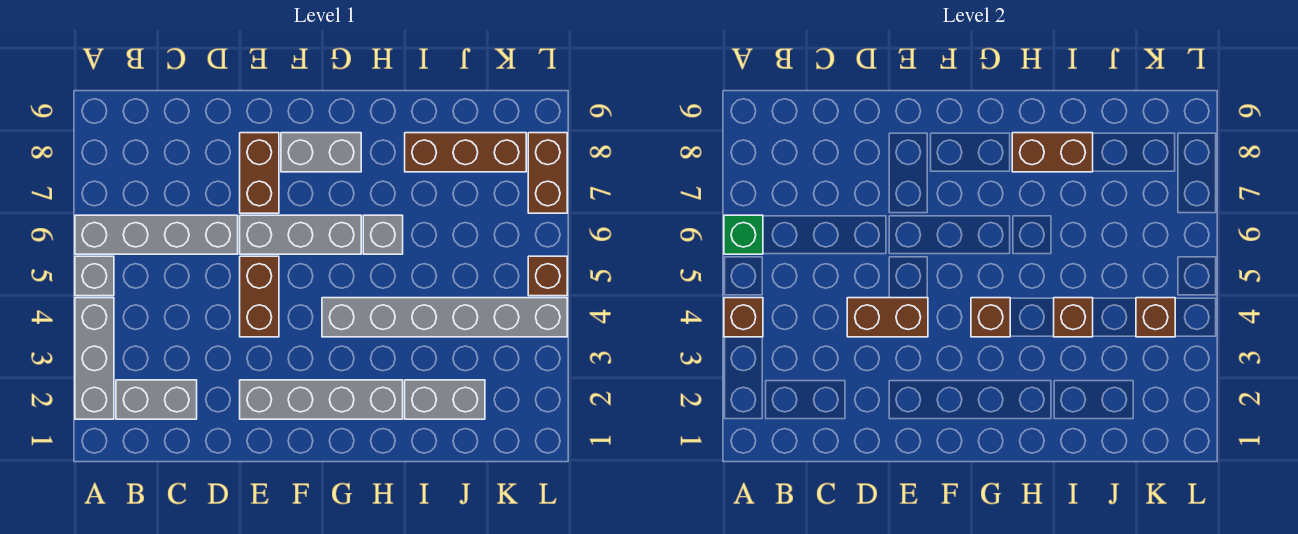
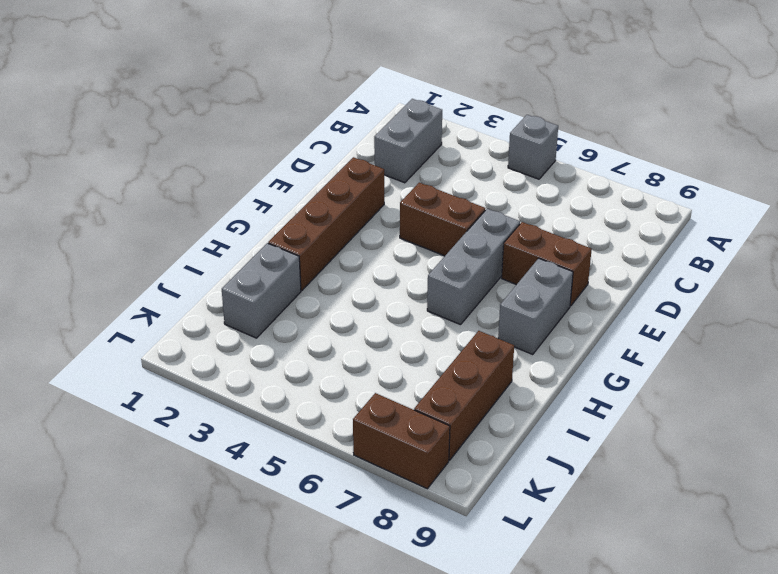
brown brick E2:H2 level 1 -> grey brick E2:H2 level 1
none -> grey brick A2:A4 level 1
none -> grey brick A6:D6 level 1
none -> grey brick G4:L4 level 1

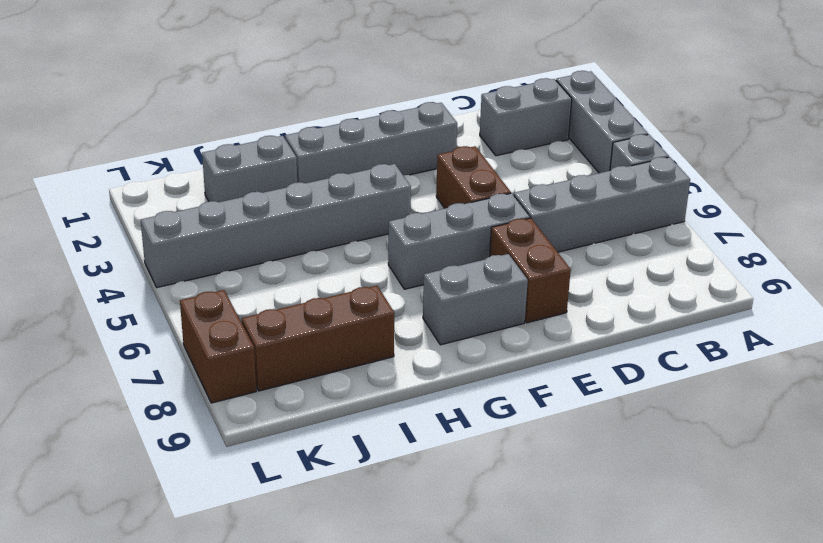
none -> grey brick H6 level 1
none -> brown brick L5 level 1
none -> brown brick A4 level 2

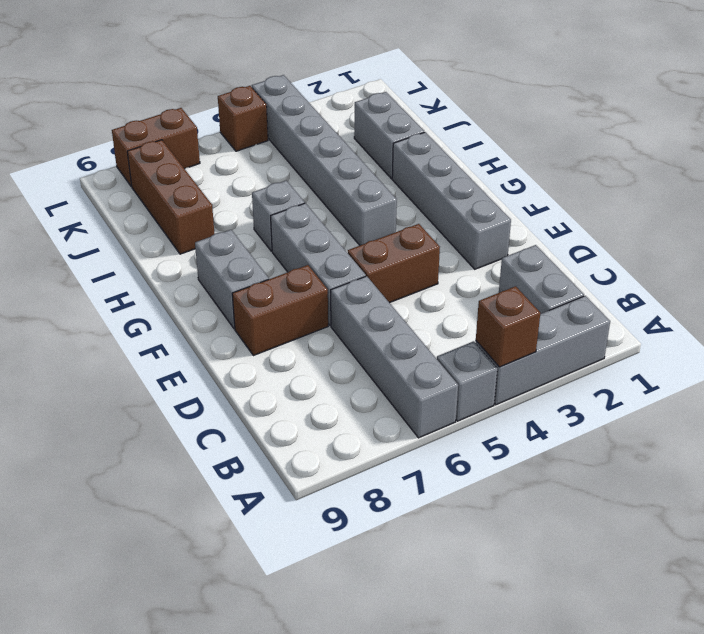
none -> green brick A6 level 2
none -> brown brick D4:E4 level 2
none -> brown brick G4 level 2

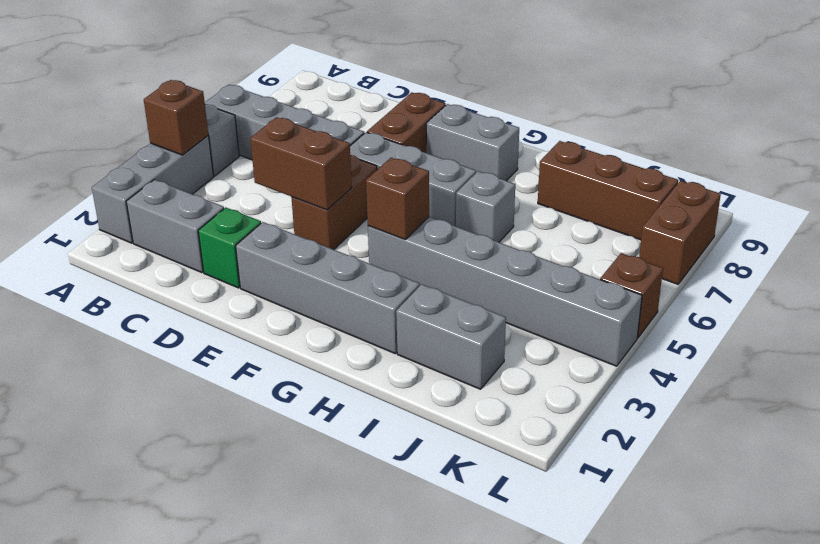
green brick D2 level 1 -> green brick A6 level 2
none -> brown brick H8:I8 level 2
none -> brown brick I4 level 2
none -> brown brick K4 level 2

